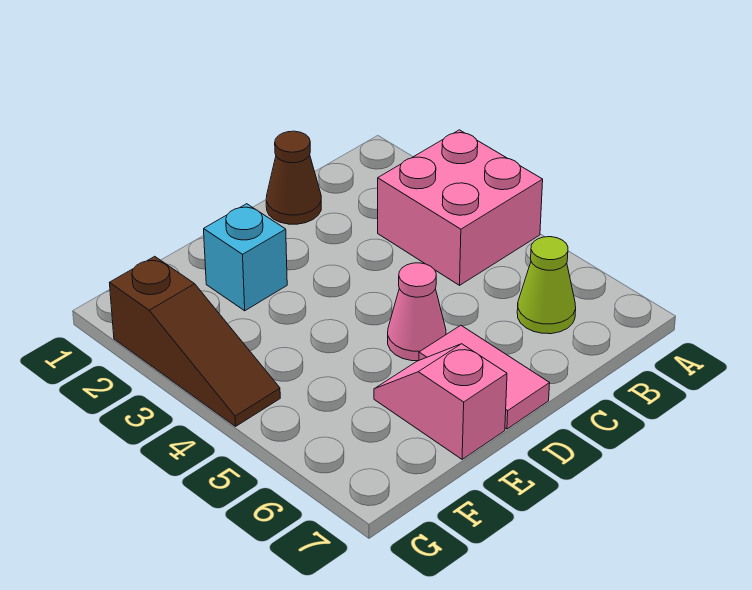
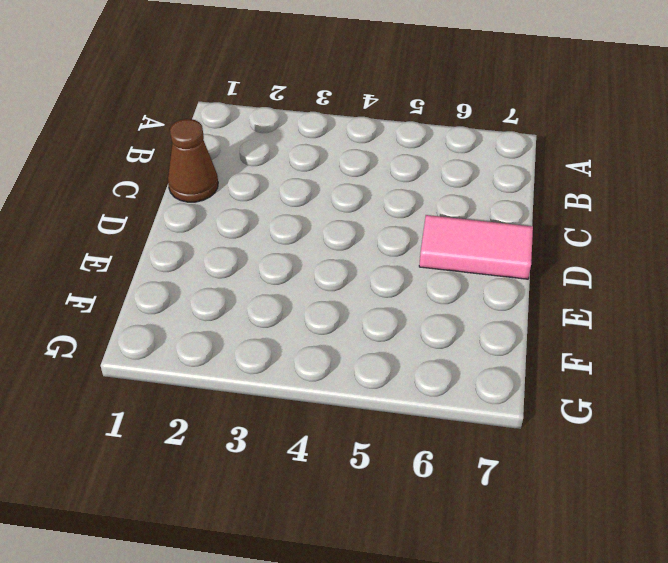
none -> pink brick A3:B4 level 1
none -> lime cone B6 level 1

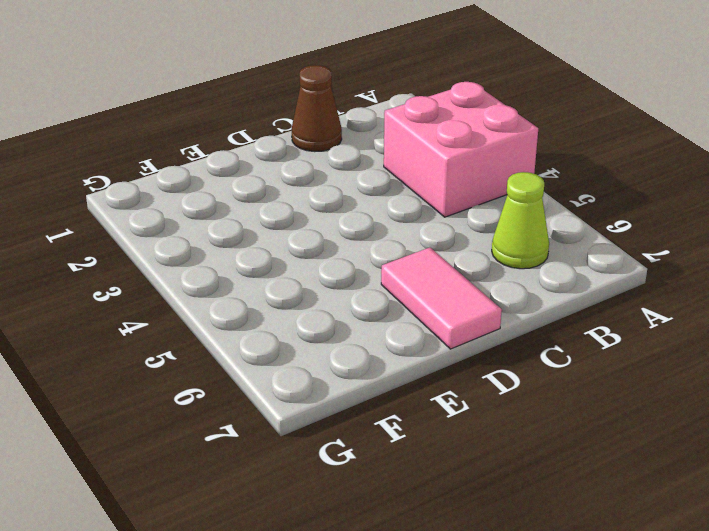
none -> pink cone D5 level 1
none -> cyan brick E2 level 1

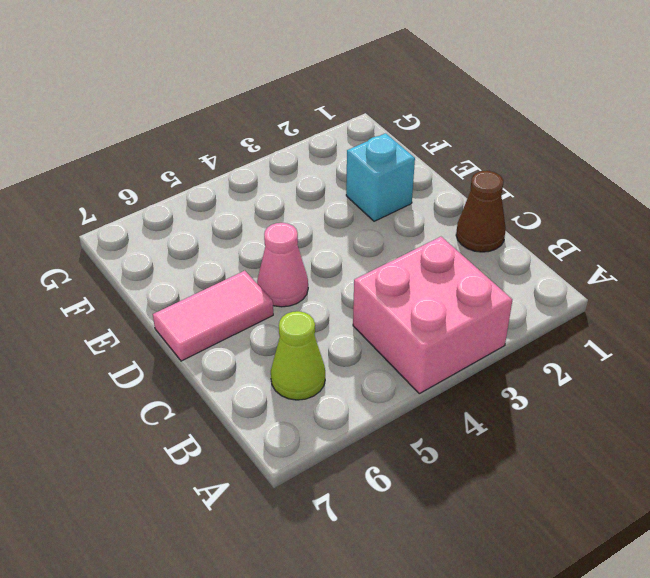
none -> pink slope E6:E7 level 1 top 7
none -> brown slope G2:G4 level 1 top 2

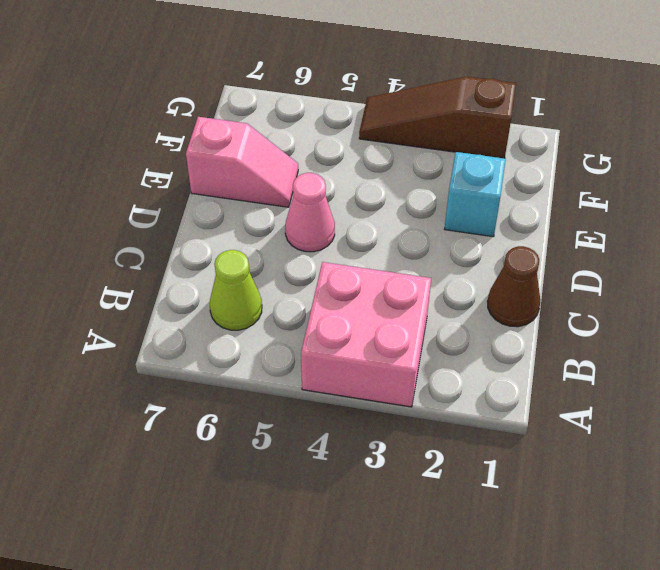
none -> pink tile D6:D7 level 1

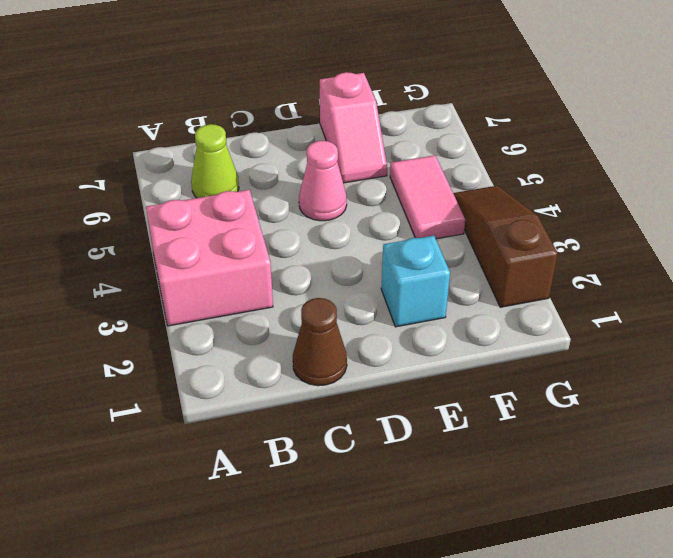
pink tile F4:F5 level 1 -> pink tile D6:D7 level 1

